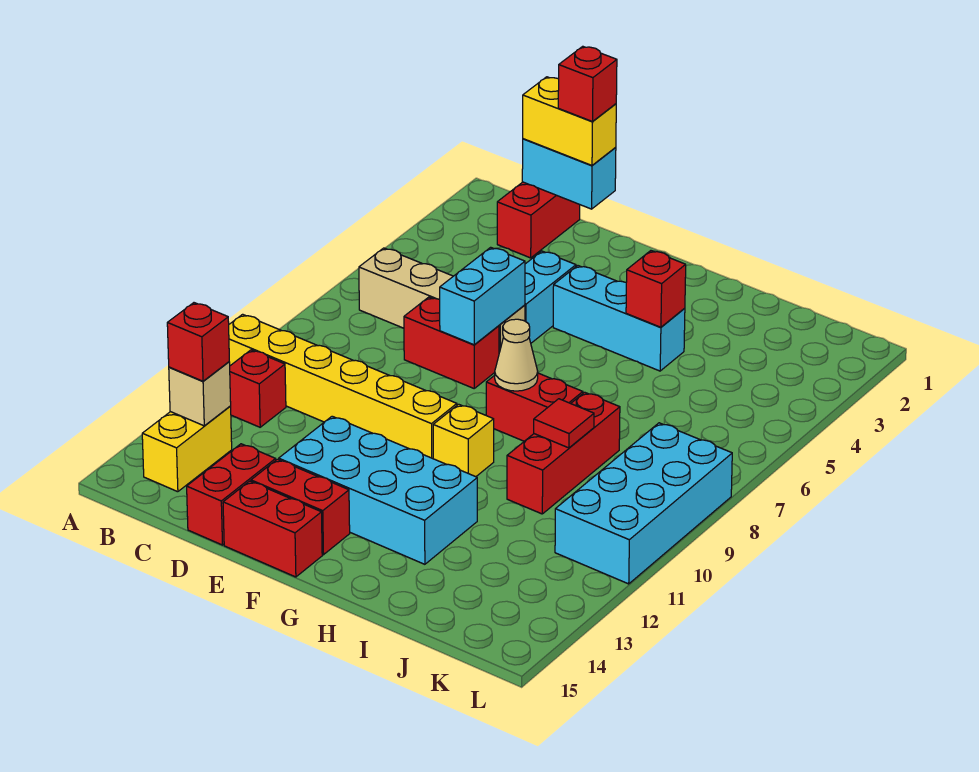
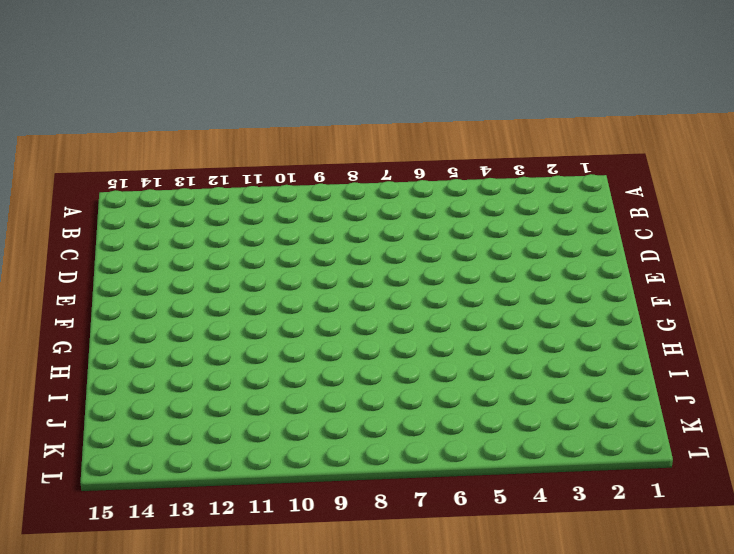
none -> yellow brick A10:F10 level 1
none -> tan brick B6:E6 level 1
none -> red brick B11 level 1

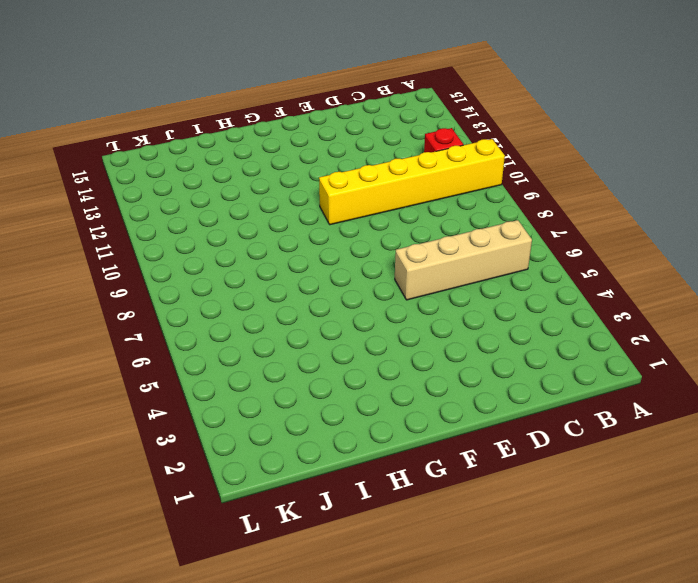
none -> yellow brick B13:B14 level 1
none -> red brick C1:C2 level 1
none -> red brick D7:E7 level 1

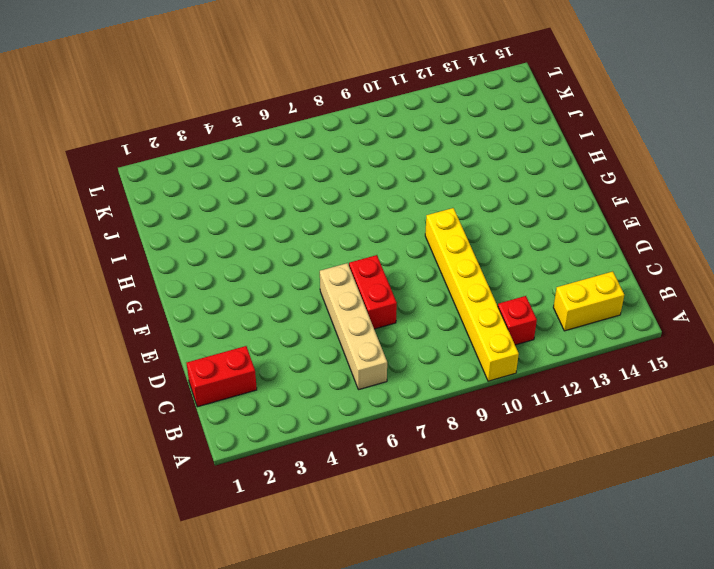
none -> red brick D14:D15 level 1
none -> cyan brick E4:E5 level 1
none -> cyan brick E12:H13 level 1

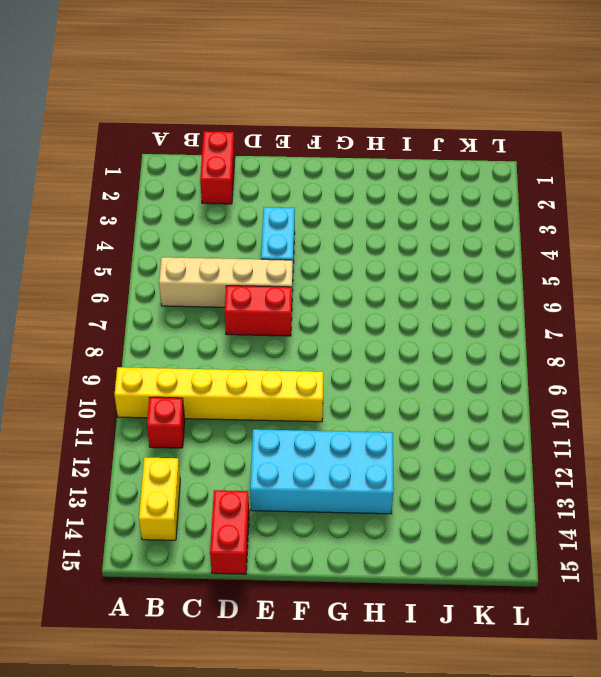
none -> red brick E14:F14 level 1
none -> red brick E15:F15 level 1
none -> cyan brick F4:H4 level 1

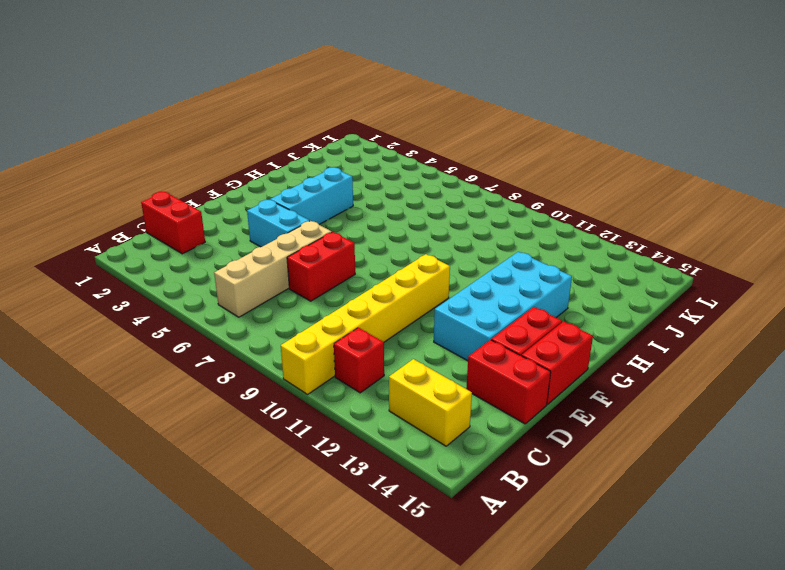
none -> red brick G8:H8 level 1
none -> yellow brick G10 level 1
none -> red brick I8:I10 level 1

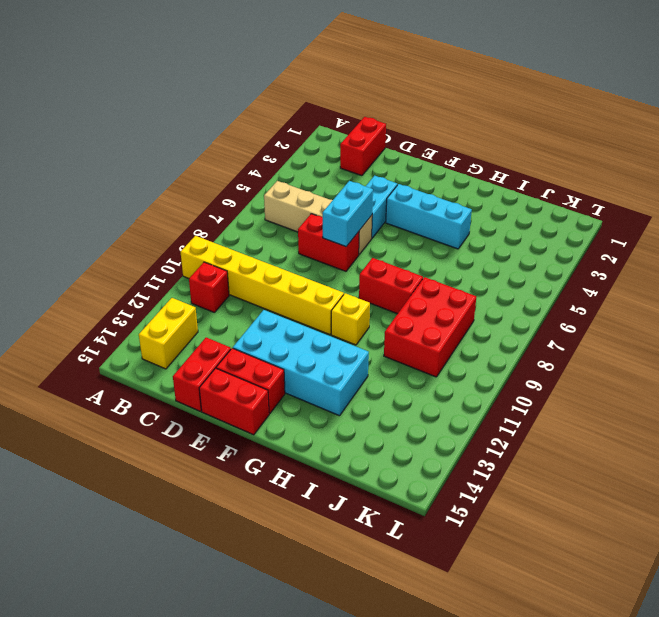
red brick I8:J10 level 1 -> red brick I8:I10 level 1
none -> cyan brick K8:L11 level 1
none -> tan brick B13 level 2
none -> cyan brick C1:D1 level 2

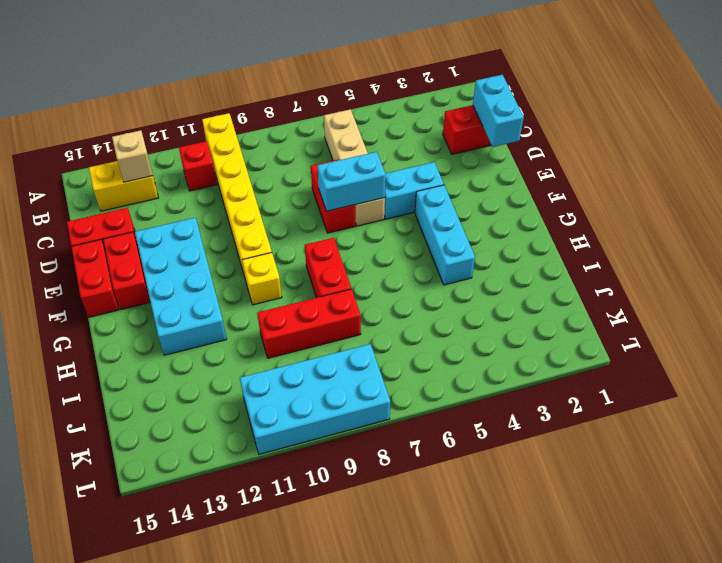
none -> tan cone G8 level 2
none -> red brick H4 level 2
none -> red tile I9 level 2

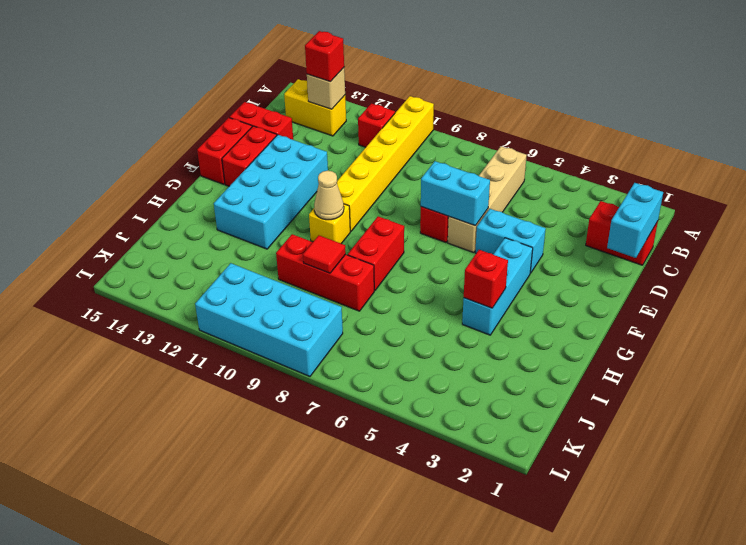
tan cone G10 level 2 -> tan cone G8 level 2
none -> yellow brick C1:D1 level 3
none -> red brick D1 level 4

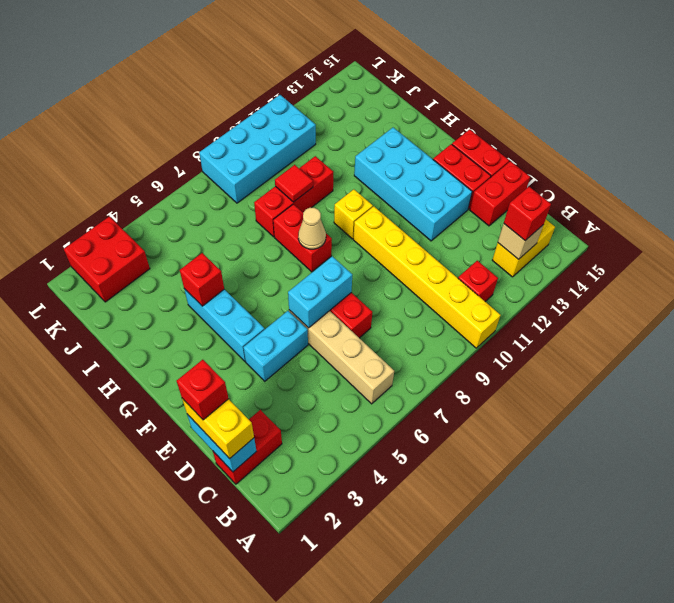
red brick K2:L3 level 1 -> none

